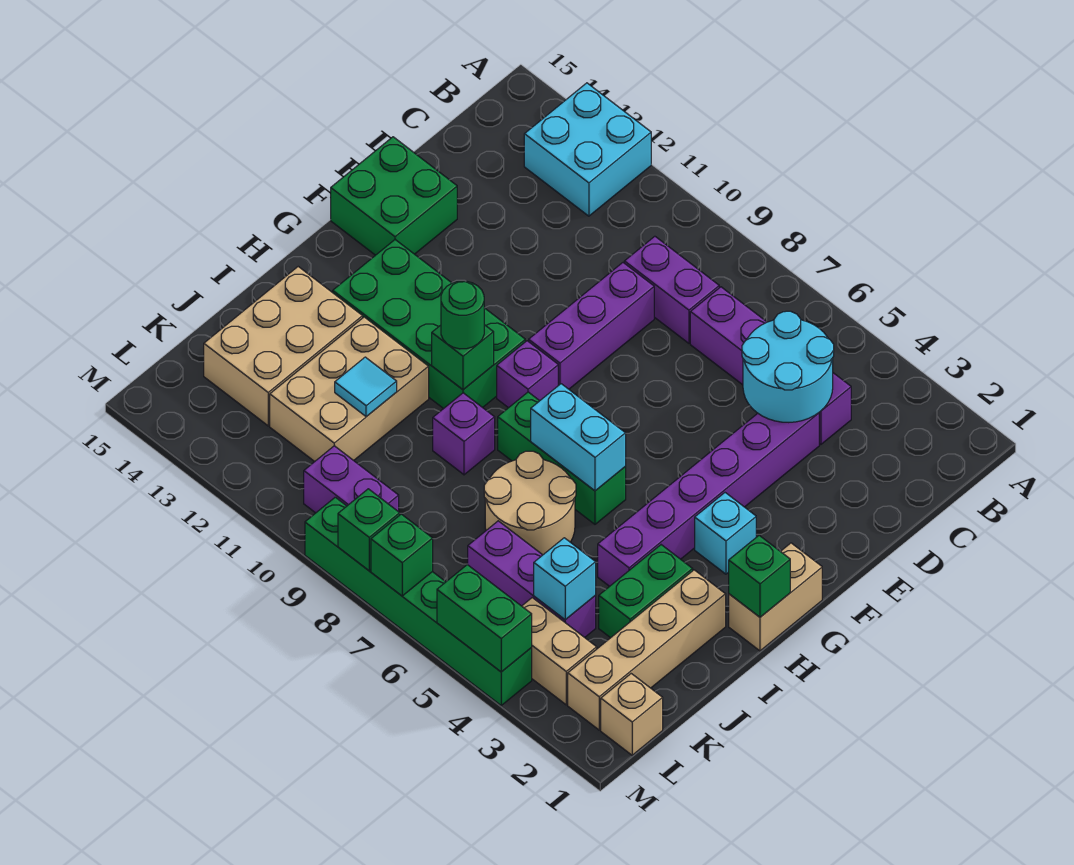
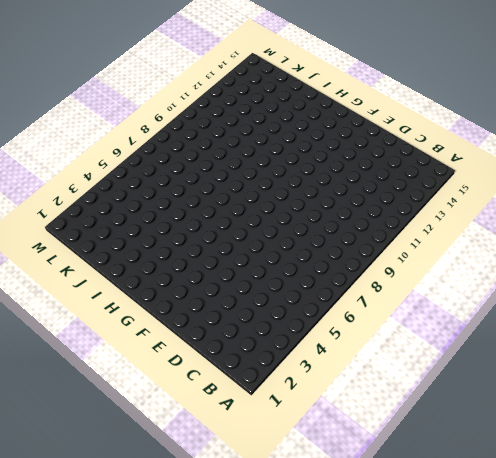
none -> cyan brick A12:B13 level 1
none -> purple brick C4:C7 level 1
none -> purple brick C8:C9 level 1
none -> purple brick D4:I4 level 1

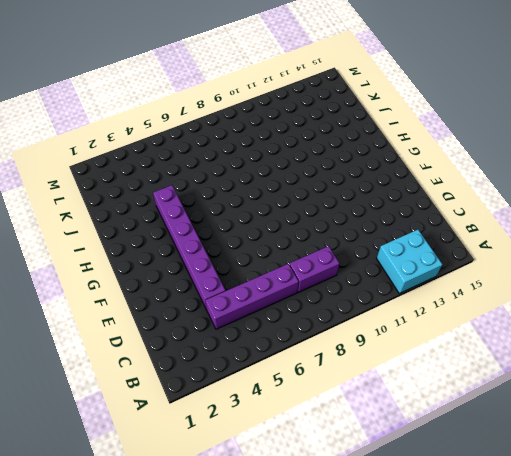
none -> purple brick D9:F9 level 1
none -> green brick E14:F15 level 1
none -> tan brick G1:H1 level 1
none -> cyan brick G3 level 1

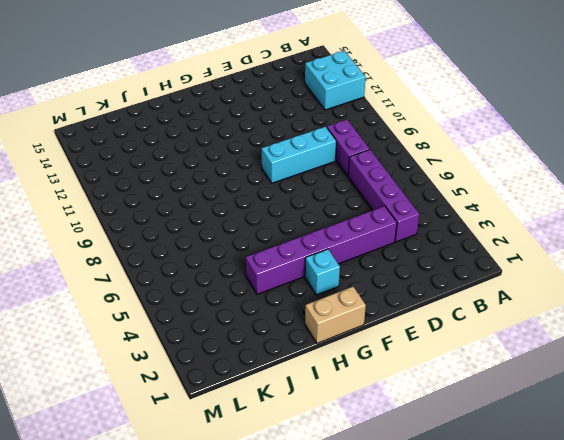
cyan brick D9:F9 level 1 -> purple brick D9:F9 level 1
none -> green brick E14:F15 level 1
none -> purple brick G9 level 1
none -> green brick G10:H13 level 1
none -> green brick H6:H8 level 1

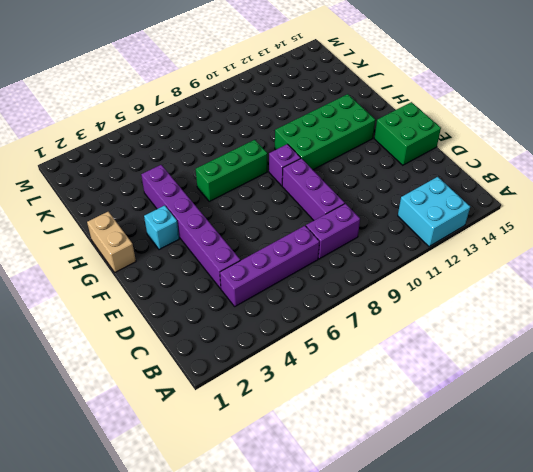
none -> tan brick I2:L2 level 1
none -> green brick I3:J3 level 1
none -> tan round brick I6:J7 level 1
none -> purple brick I9 level 1

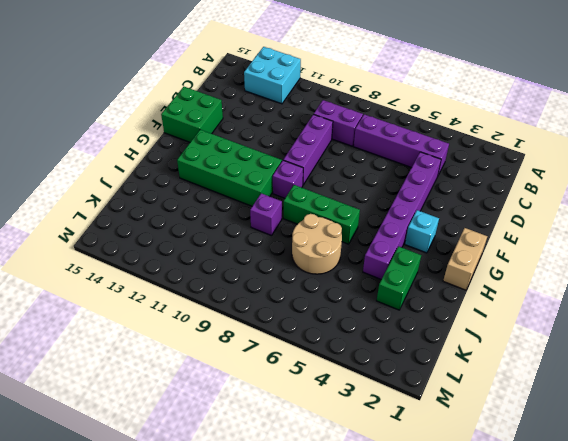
none -> tan brick I2:L2 level 1
none -> tan brick I11:K12 level 1
none -> tan brick I13:K14 level 1
none -> purple brick K4:K6 level 1

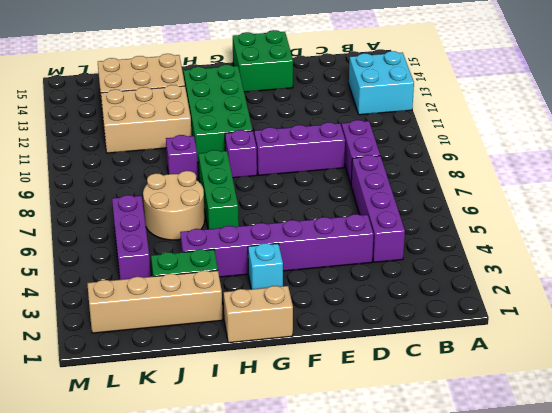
none -> tan brick L1 level 1
none -> tan brick L3:L4 level 1
none -> purple brick L9:L10 level 1
none -> green brick M4:M9 level 1

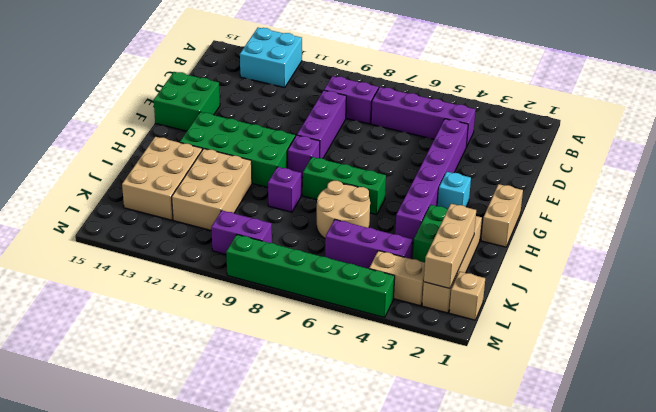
tan brick J2:L2 level 2 -> none
none -> cyan round brick C4:D5 level 2
none -> green brick H1 level 2
none -> cyan brick H6:H7 level 2
none -> green brick H10 level 2

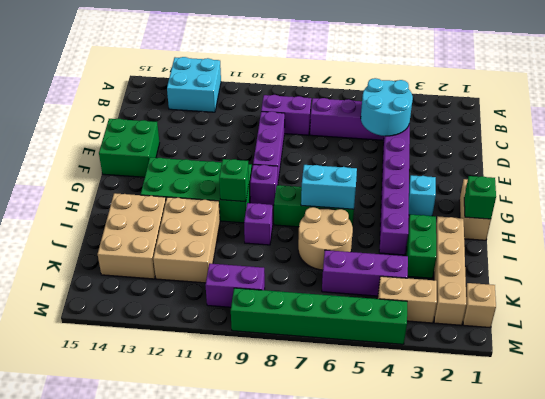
none -> cyan tile J11 level 2
none -> cyan brick K4 level 2
none -> green brick M4:M5 level 2
none -> green brick M7 level 2

